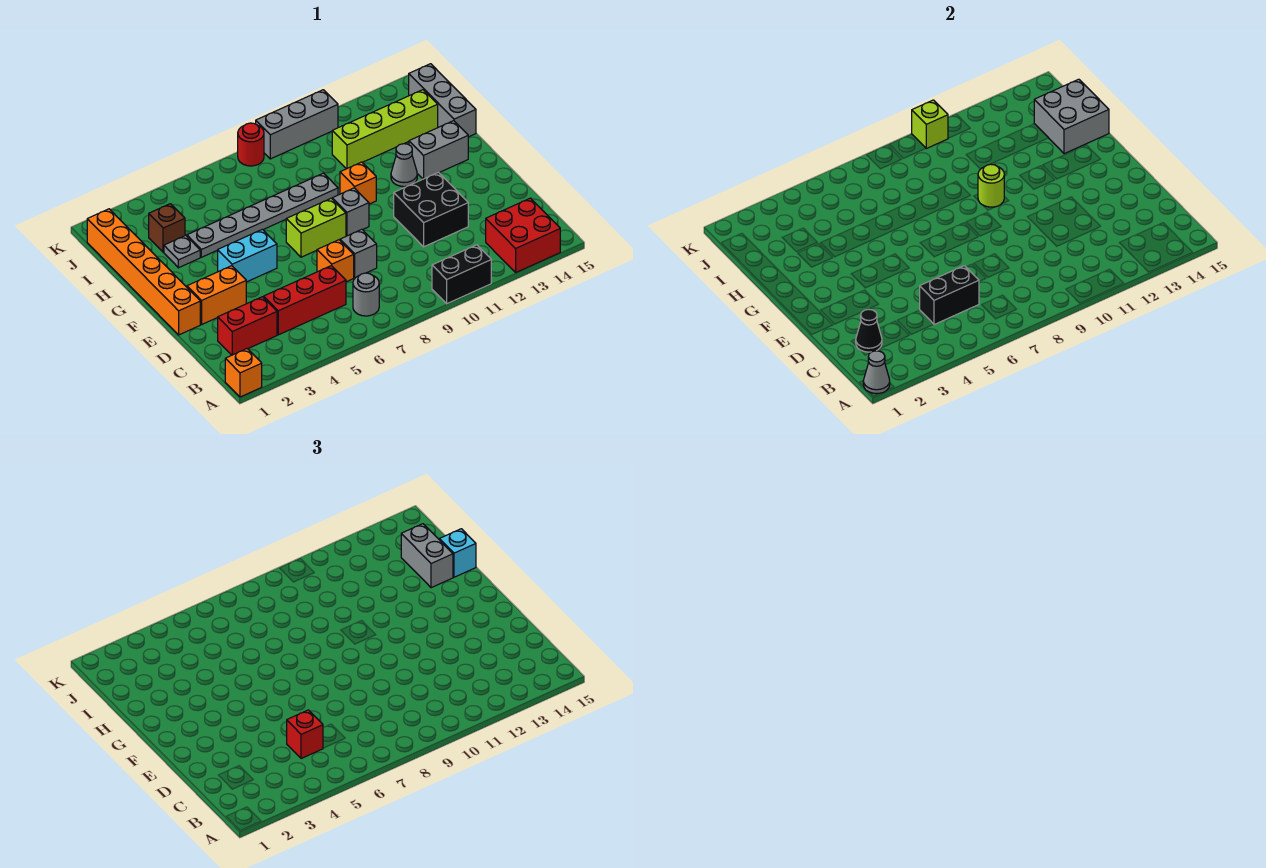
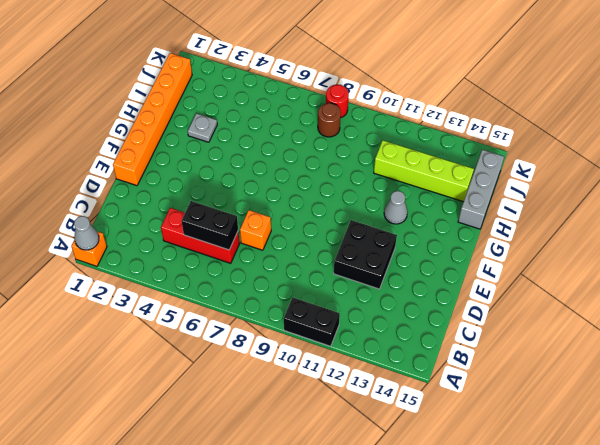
brown round brick J8 level 1 -> none
none -> red brick A13:B14 level 1
none -> grey round brick B7 level 1
none -> red brick C2:C3 level 1
none -> grey brick D8 level 1

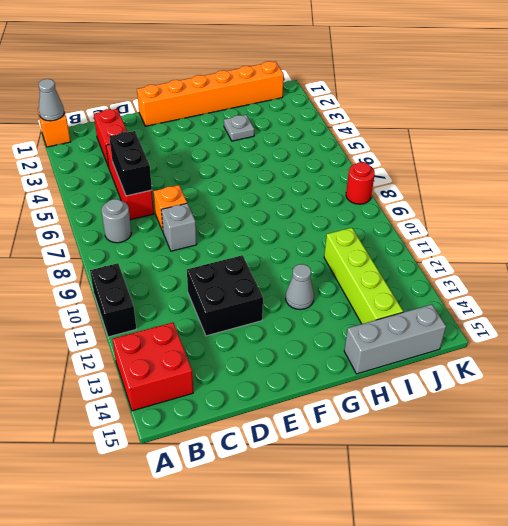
none -> orange brick E2:E3 level 1
none -> cyan brick F4:F5 level 1
none -> lime brick F7:F8 level 1
none -> grey brick F9 level 1

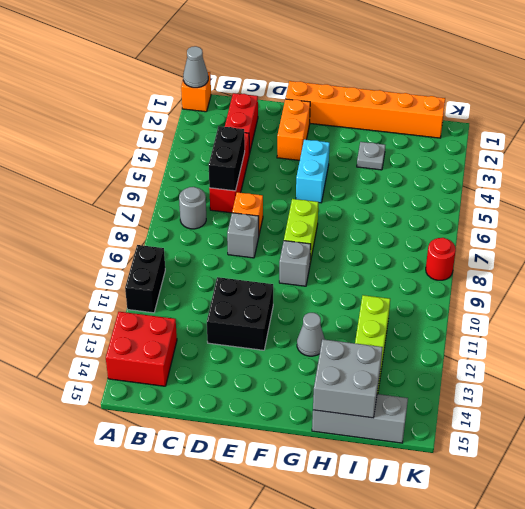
none -> orange brick G10 level 1
none -> grey brick G13:G14 level 1
none -> grey plate H4:H9 level 1
none -> brown brick I3 level 1

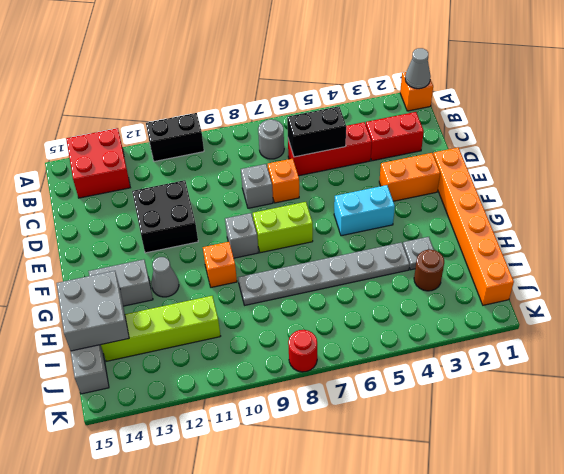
brown round brick I3 level 1 -> brown brick I3 level 1
none -> grey brick K9:K11 level 1
none -> black cone C2 level 2
none -> lime round brick G10 level 2
none -> lime brick K10 level 2

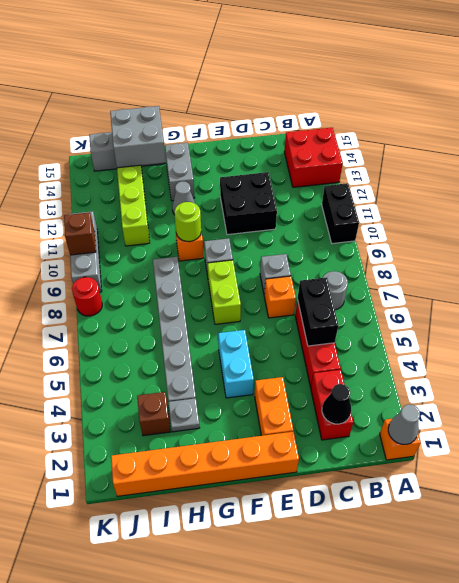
brown brick K10 level 2 -> lime brick K10 level 2
none -> red brick C5 level 3
none -> grey brick H14:I14 level 3
none -> cyan brick H15 level 3

